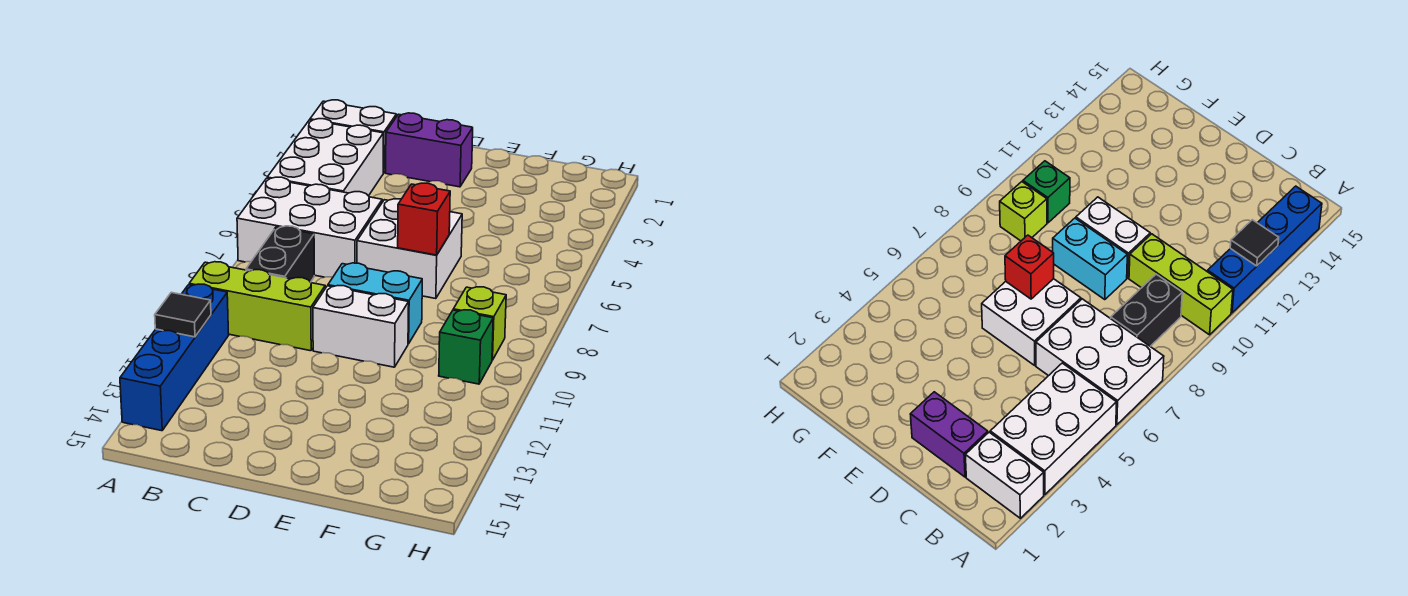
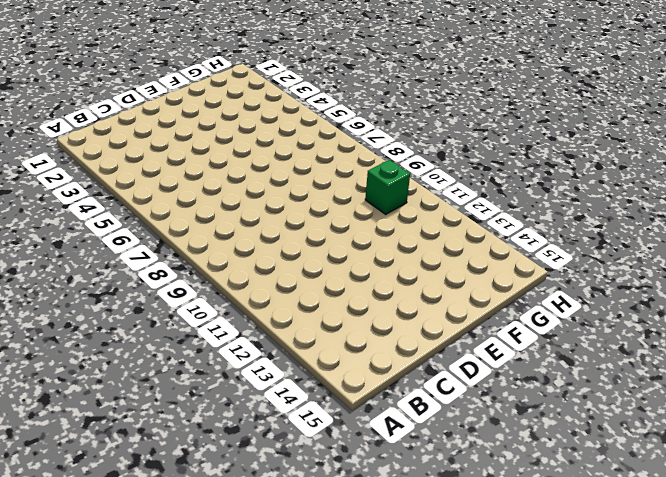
none -> white brick A2:B2 level 1
none -> white brick A3:B5 level 1
none -> white brick A6:C7 level 1

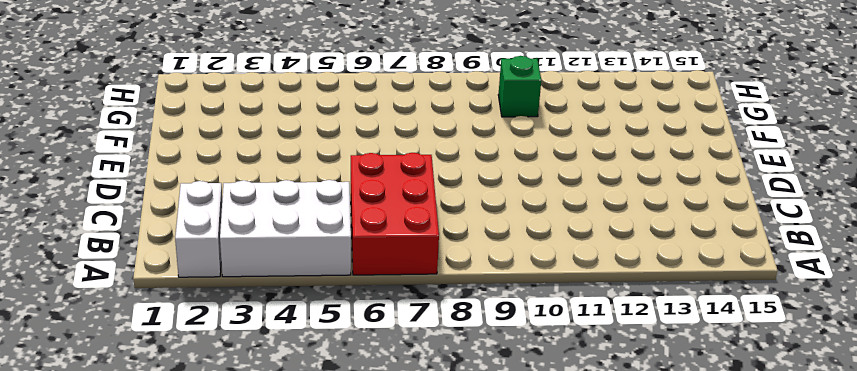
red brick A6:C7 level 1 -> white brick A6:C7 level 1
none -> lime brick A10:C10 level 1
none -> blue brick A11:A14 level 1
none -> black brick B8:B9 level 1

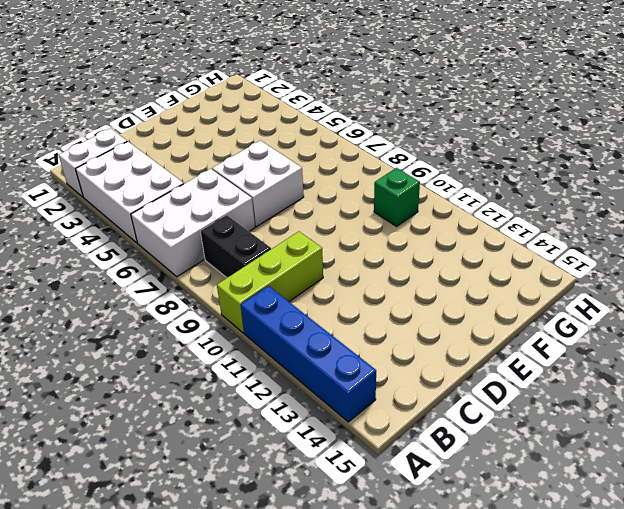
none -> purple brick C2:D2 level 1
none -> cyan brick D9:E9 level 1
none -> white brick D10:E10 level 1

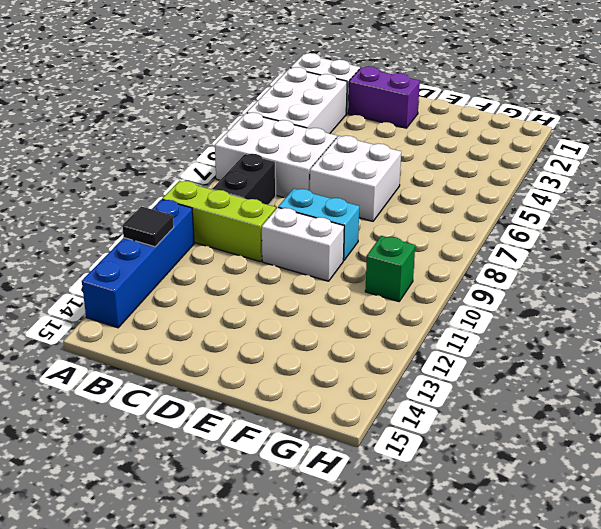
none -> lime brick G9 level 1
none -> red brick E7 level 2

